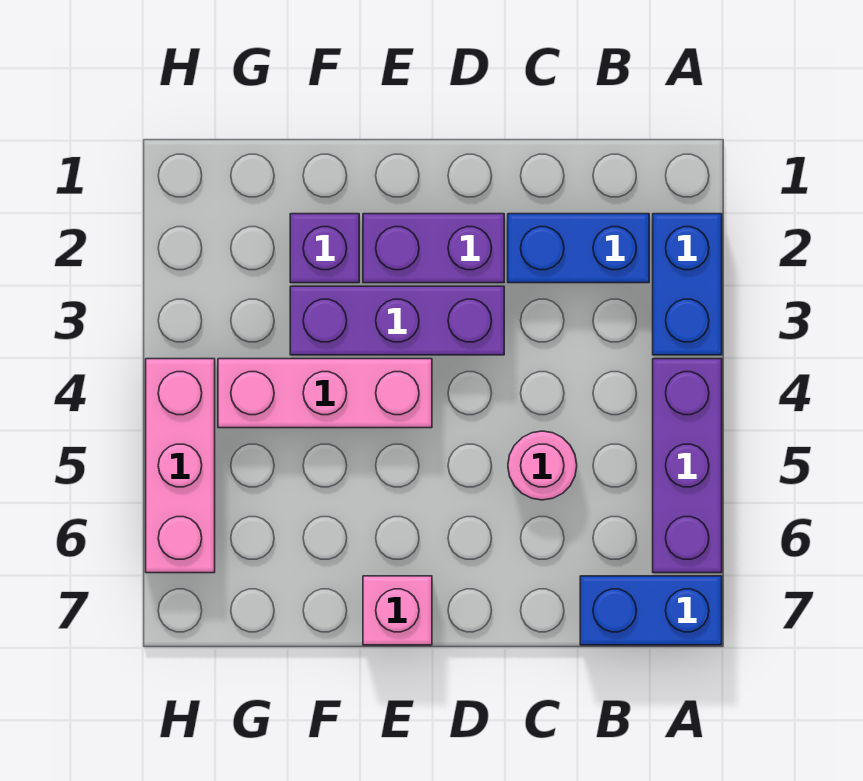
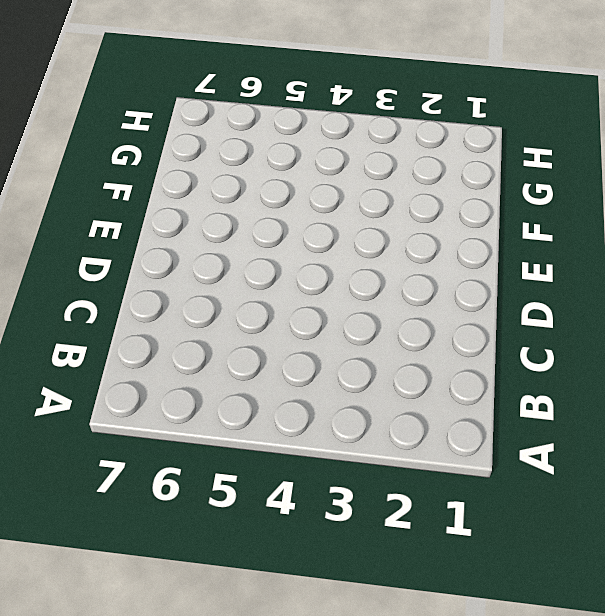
none -> blue brick A2:A3 level 1
none -> purple brick A4:A6 level 1

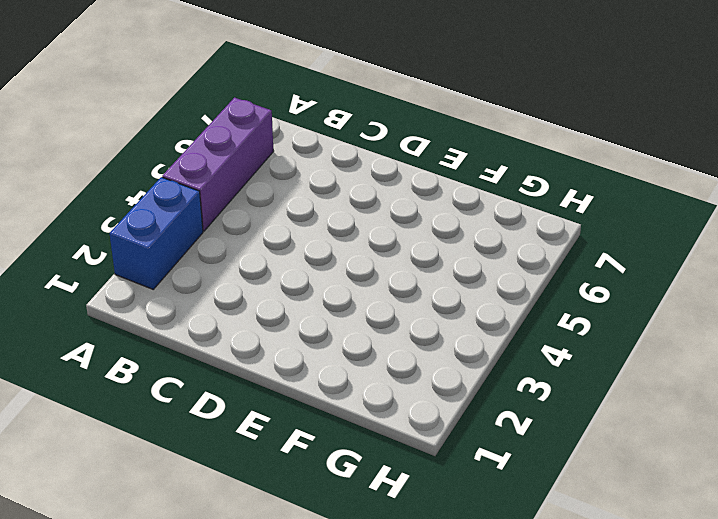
none -> blue brick A7:B7 level 1
none -> blue brick B2:C2 level 1

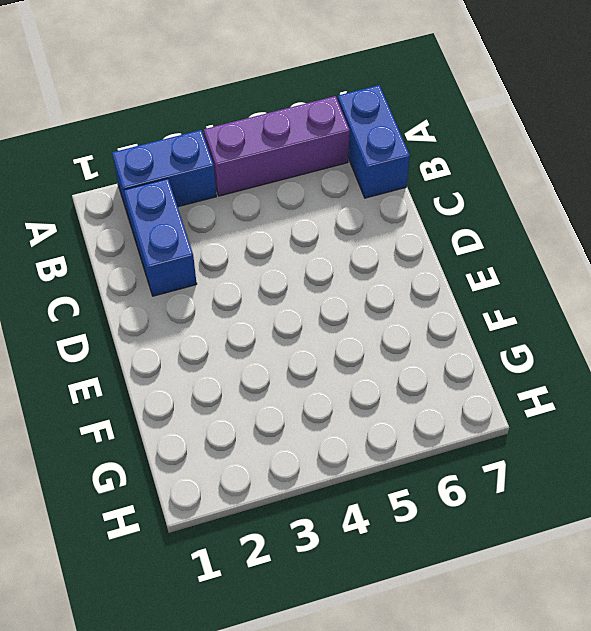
none -> pink round brick C5 level 1
none -> purple brick D2:E2 level 1

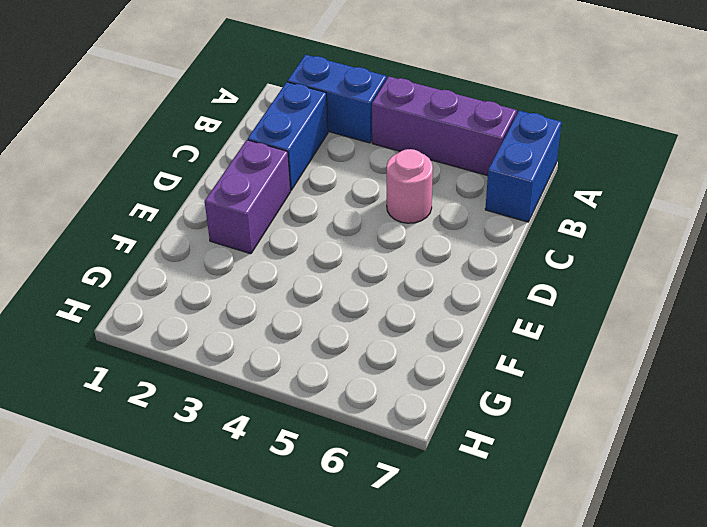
none -> purple brick D3:F3 level 1
none -> pink brick E4:G4 level 1

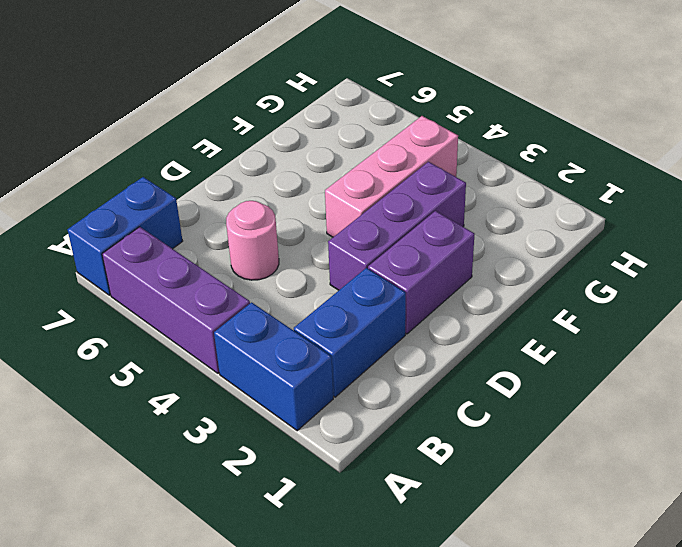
none -> pink brick E7 level 1
none -> purple brick F2 level 1

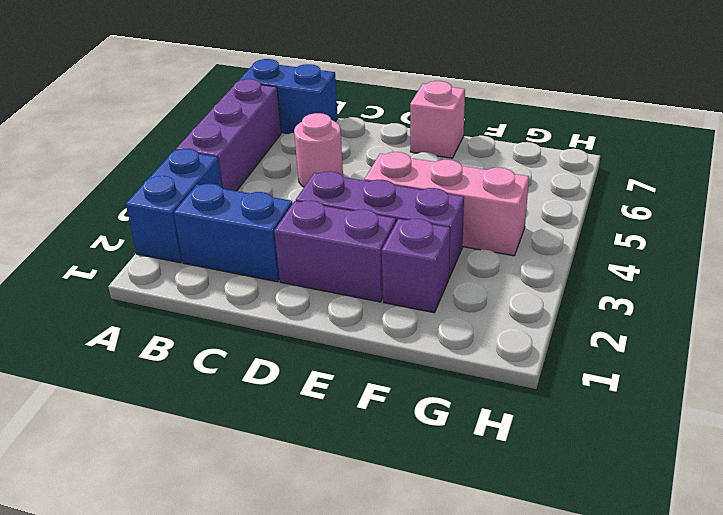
none -> pink brick H4:H6 level 1

